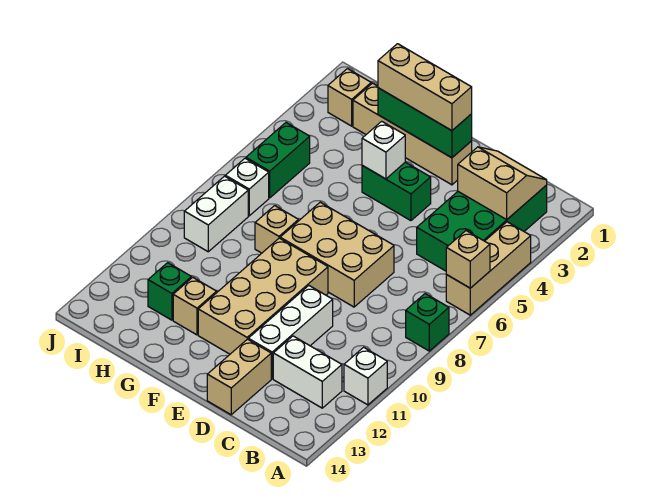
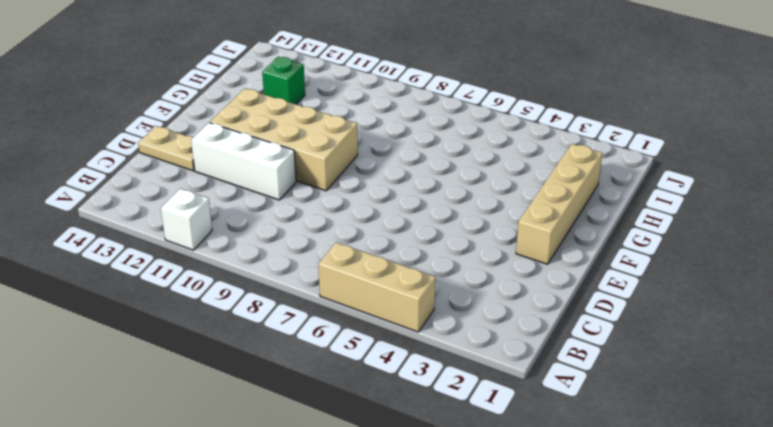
tan plate D13:D14 level 1 -> tan brick D13:D14 level 1
none -> green brick A8 level 1
none -> green brick B2:C5 level 1
none -> white brick B12:C12 level 1

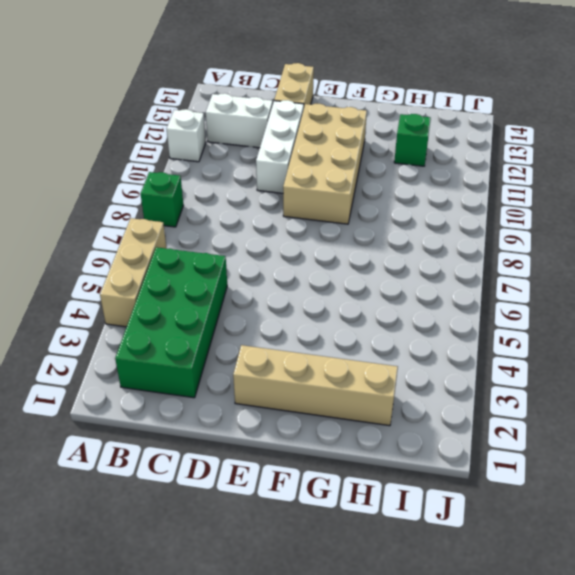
none -> tan brick D7:F8 level 1
none -> green brick E4:F4 level 1
none -> tan brick G8 level 1

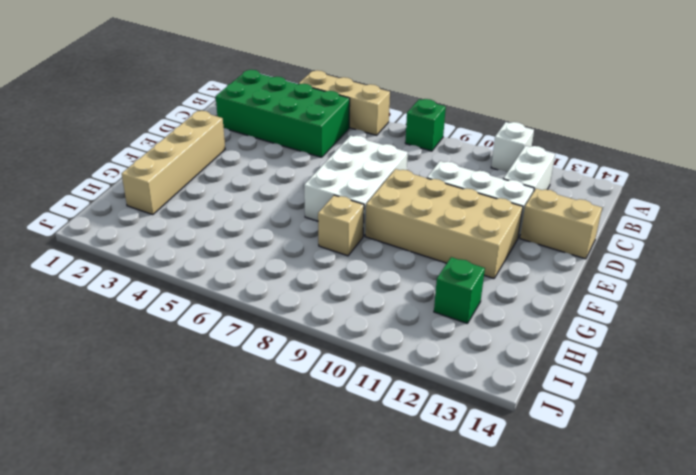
white brick D7:F8 level 1 -> tan brick D7:F8 level 1
none -> green brick E4:F4 level 1
none -> tan brick G12 level 1
none -> tan brick I2 level 1

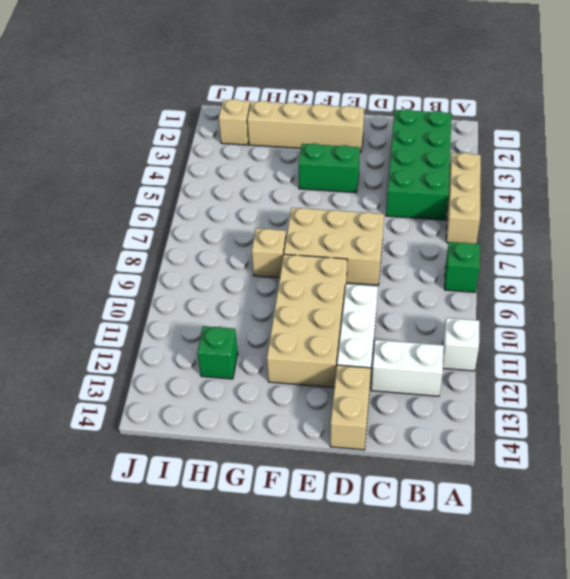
none -> tan brick G12 level 1
none -> green brick I5:I6 level 1
none -> white brick I7 level 1

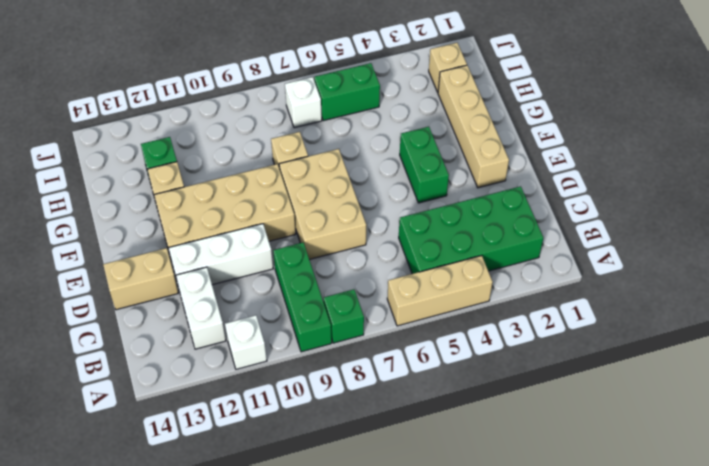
green brick A9:C9 level 1 -> green brick E2:G2 level 2
none -> white brick I8:I9 level 1
none -> tan brick A6 level 2
none -> tan slope B2:C3 level 2 top 3

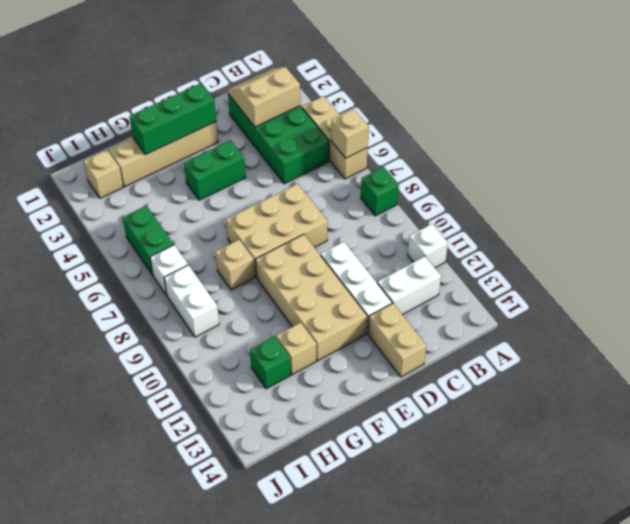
none -> white brick F4 level 2
none -> tan brick E2:G2 level 3

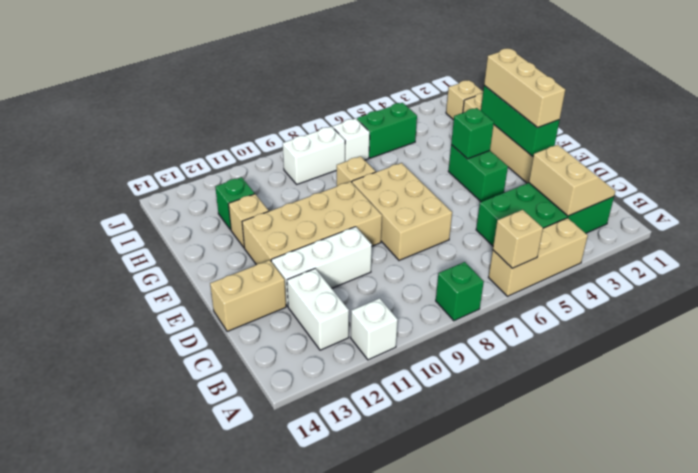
green brick F4 level 2 -> white brick F4 level 2

